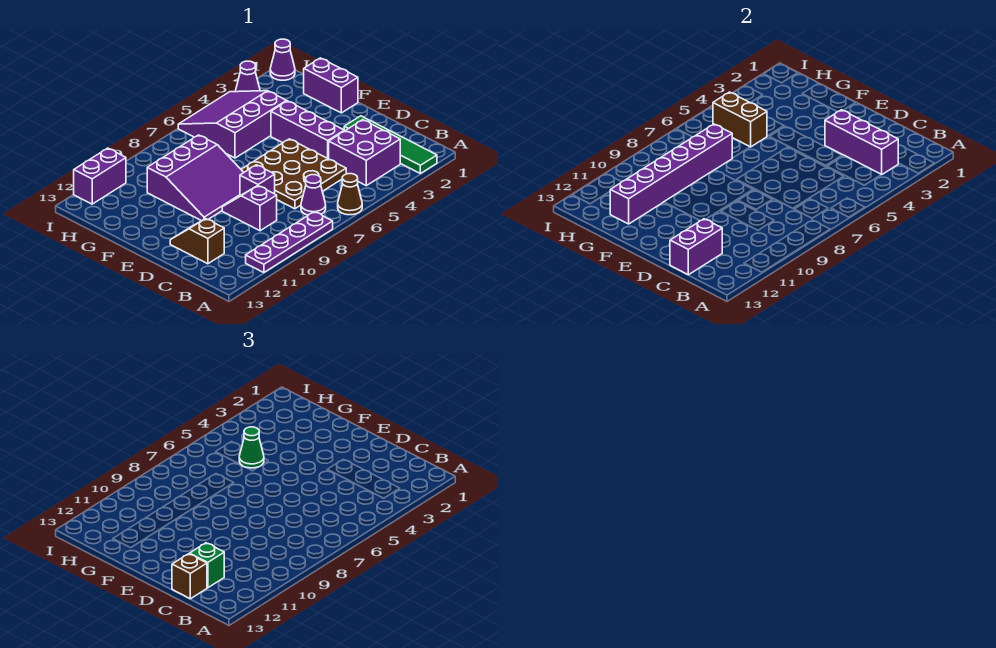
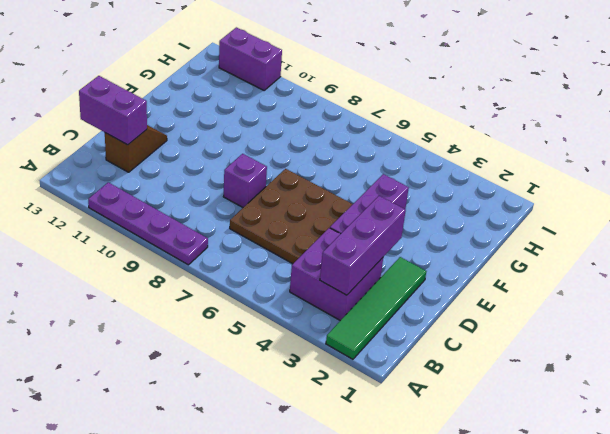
none -> brown cone A6 level 1
none -> purple cone B7 level 1
none -> purple slope C9:D9 level 1 top C

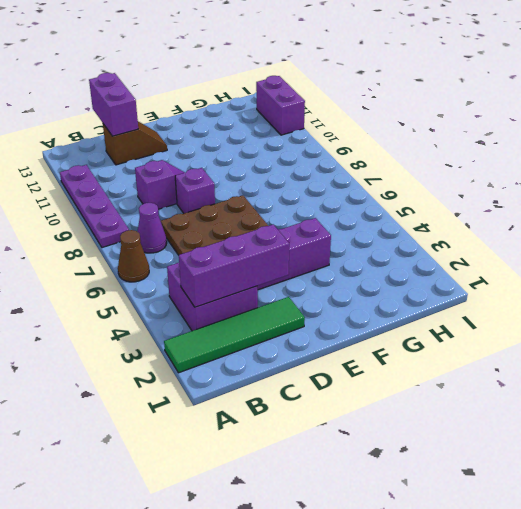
none -> purple slope E8:G10 level 1 top G
none -> purple brick F1:G1 level 1
none -> purple slope G4:I6 level 1 top G

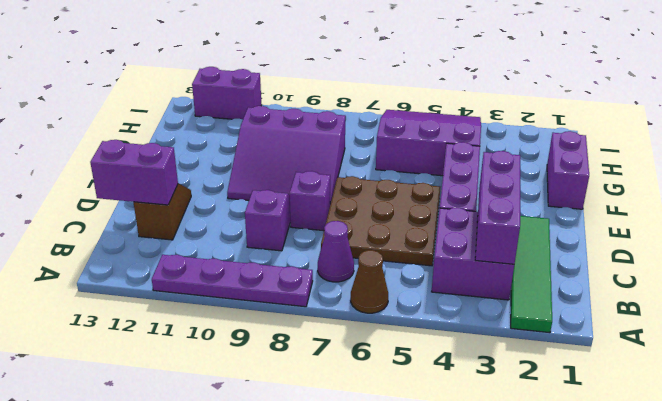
none -> purple cone I1 level 1
none -> purple cone I3 level 1
none -> brown brick G5:H5 level 2

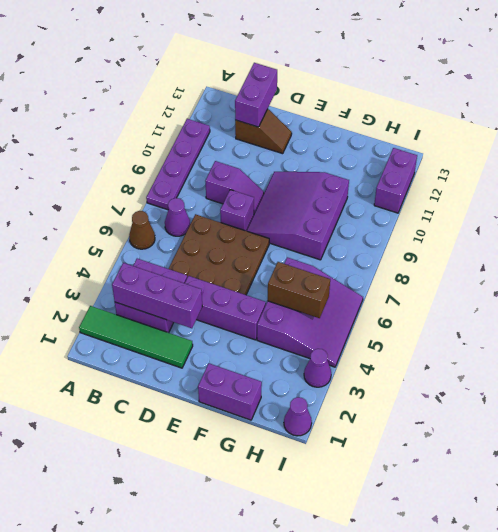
none -> purple brick G7:G12 level 2
none -> green brick C12 level 3
none -> brown brick C13 level 3

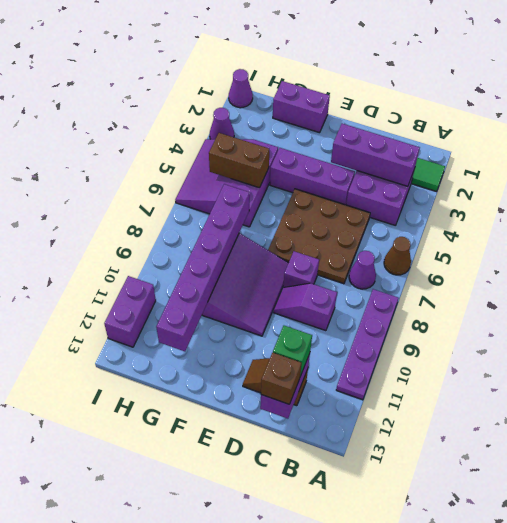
none -> green cone G5 level 3

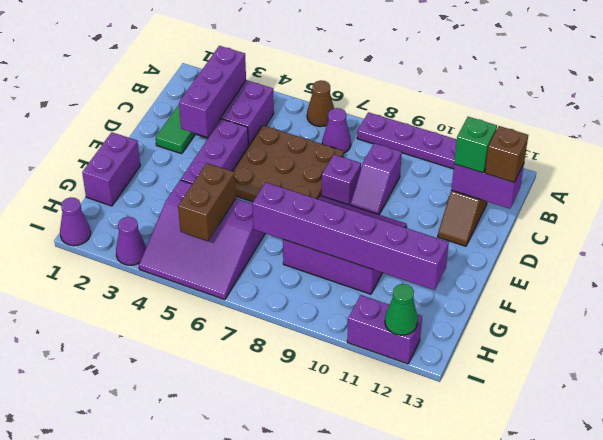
green cone I12 level 2 -> green cone G5 level 3

